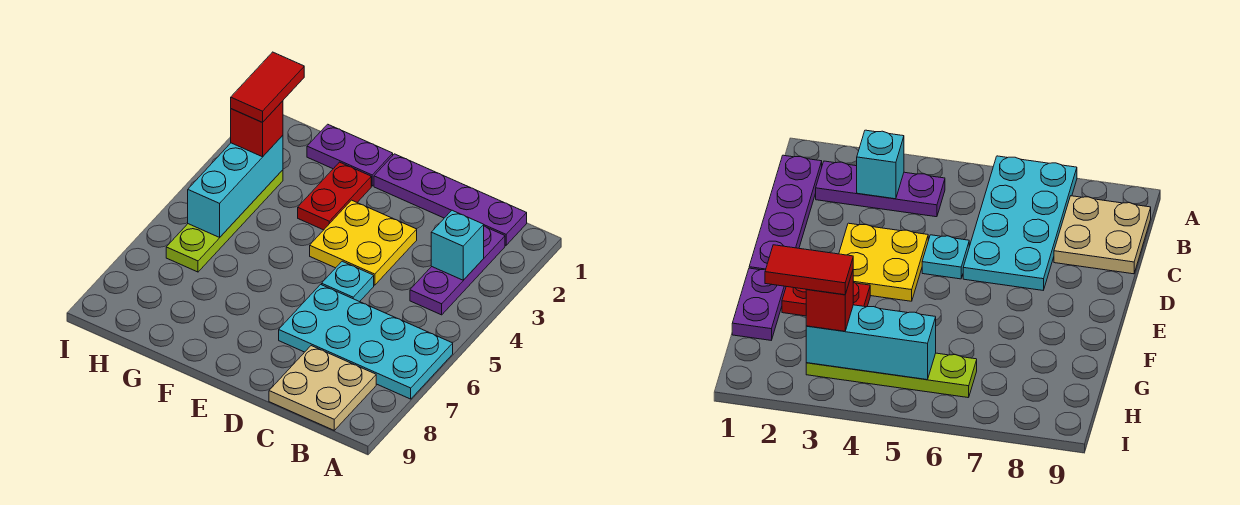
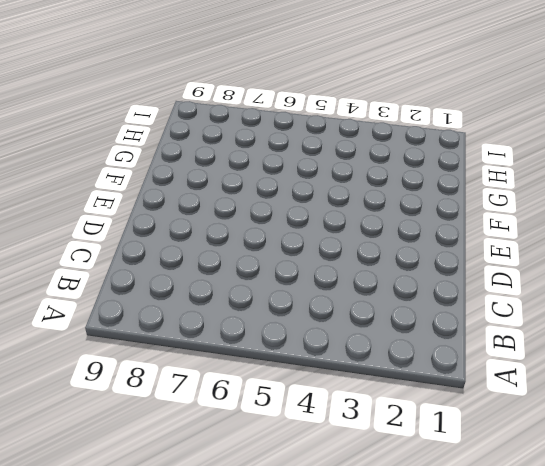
none -> cyan plate A6:D7 level 1
none -> purple plate B1:E1 level 1
none -> purple plate B2:B4 level 1

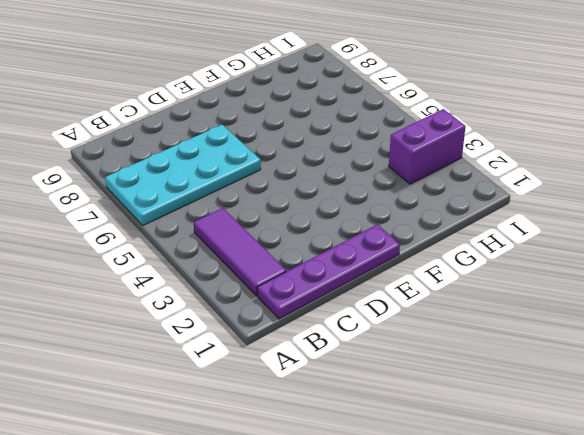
purple tile B2:B4 level 1 -> purple plate B2:B4 level 1
purple brick H3:I3 level 1 -> lime plate H3:H6 level 1
none -> tan plate B8:C9 level 1
none -> yellow plate D3:E4 level 1
none -> cyan plate D5 level 1

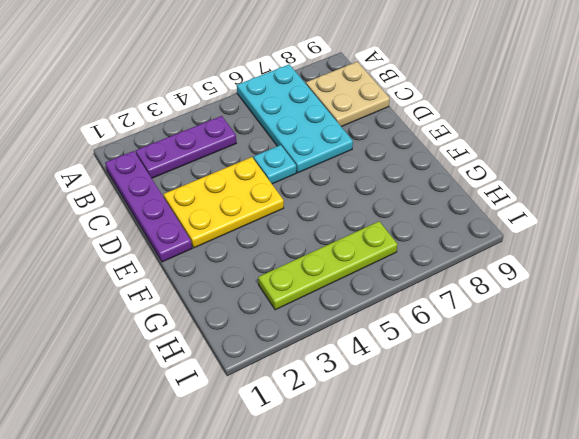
yellow plate D2:E4 level 1 -> yellow plate D3:E4 level 1
none -> purple plate F1:G1 level 1
none -> red plate F2:F3 level 1
none -> cyan brick B3 level 2

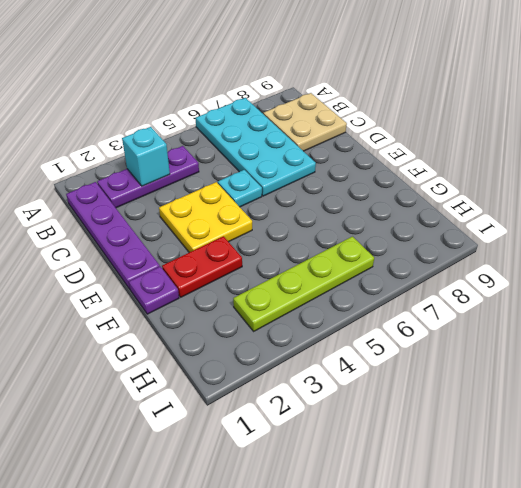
purple plate F1 level 1 -> purple plate F1:G1 level 1
none -> cyan brick H3:H5 level 2
none -> red brick H3 level 3
none -> red tile H2:H3 level 4

